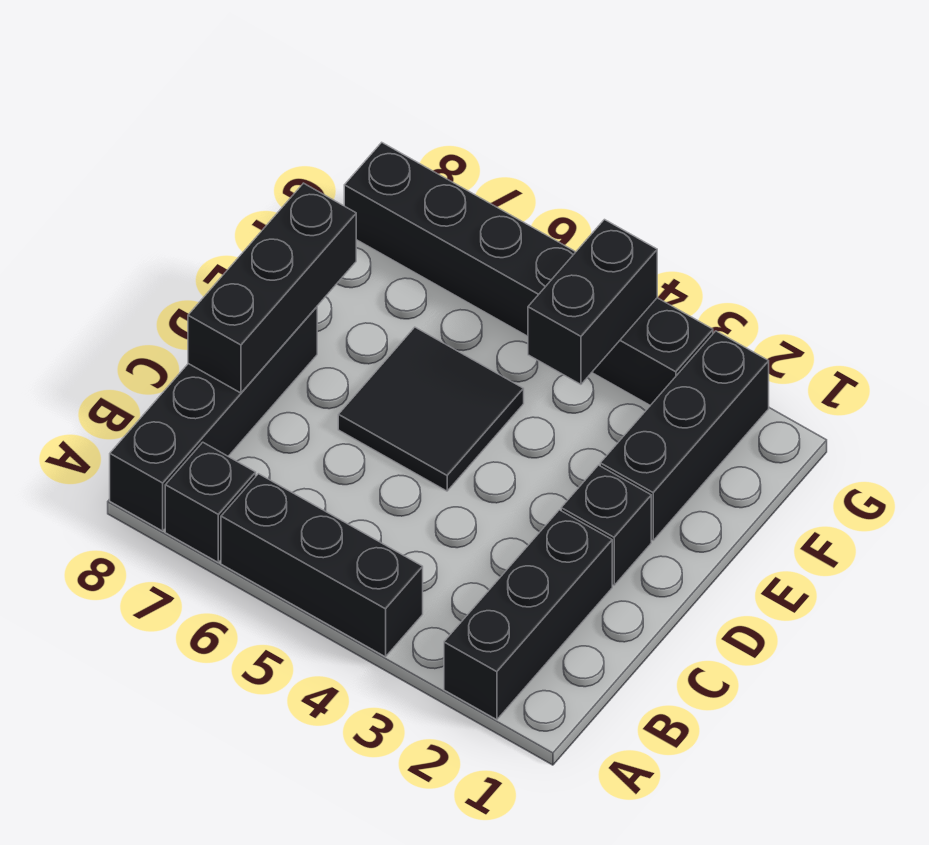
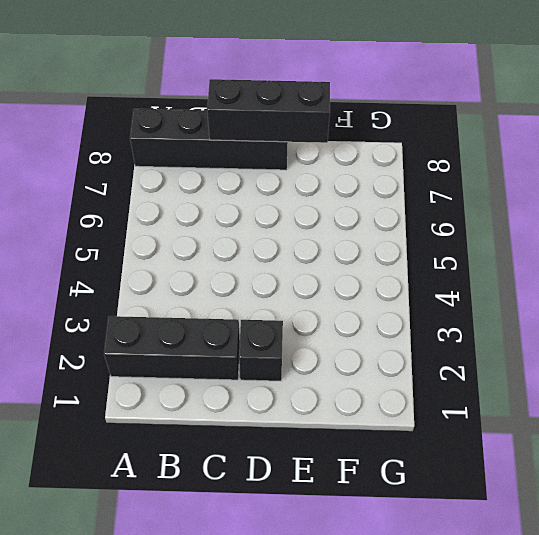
none -> black brick A4:A6 level 1
none -> black brick A7 level 1

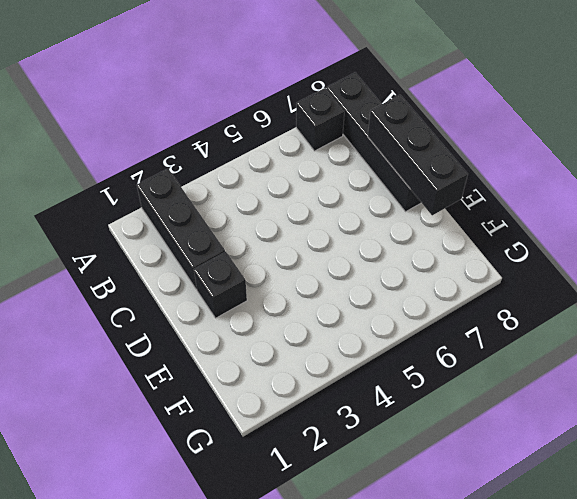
none -> black brick A4:A6 level 1
none -> black tile D5:E6 level 1

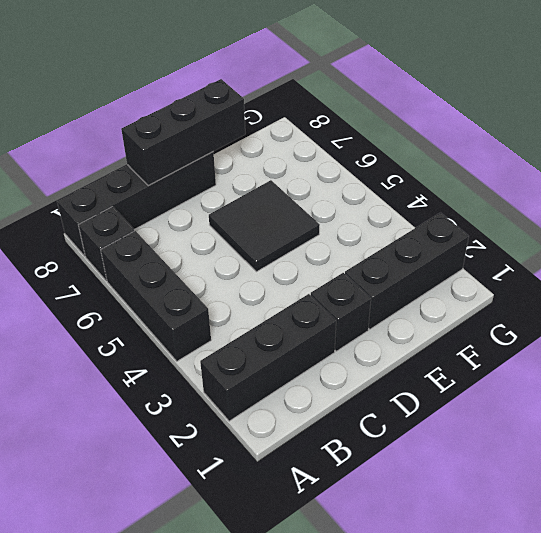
none -> black brick G3:G8 level 1
none -> black brick F4:G4 level 2

